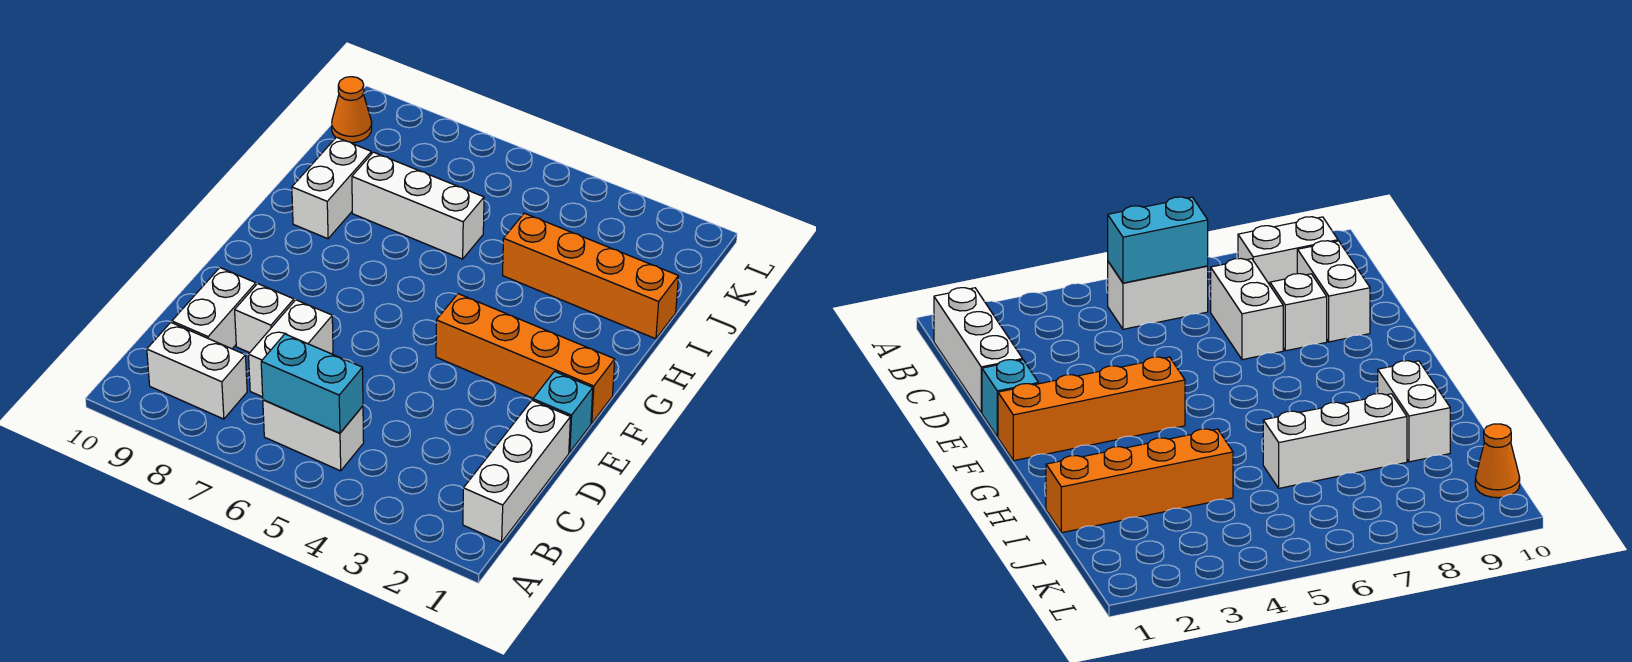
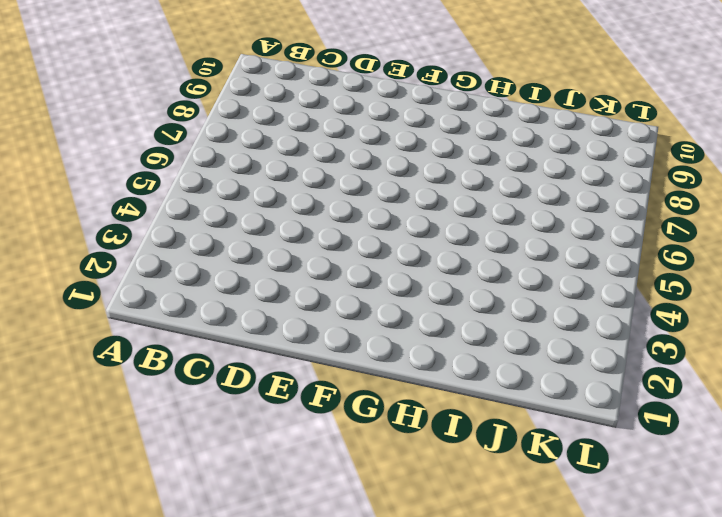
none -> white brick B1:D1 level 1
none -> white brick B5:B6 level 1
none -> white brick B8:B9 level 1

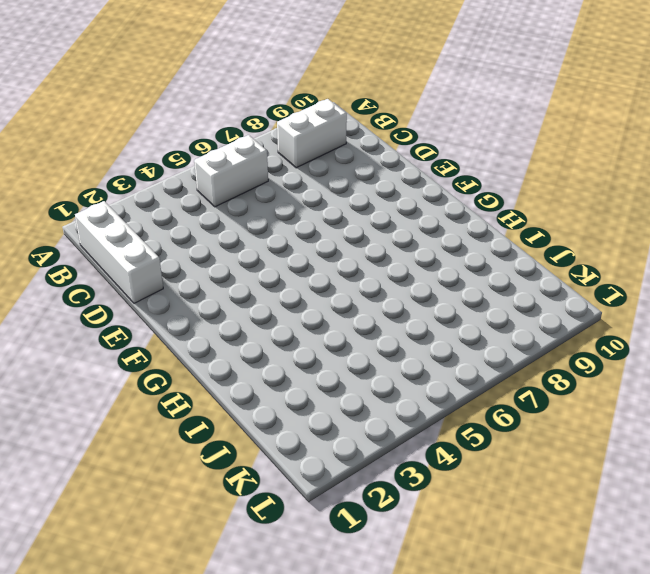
none -> white brick C7:D7 level 1
none -> white brick C9:D9 level 1
none -> white brick D8 level 1

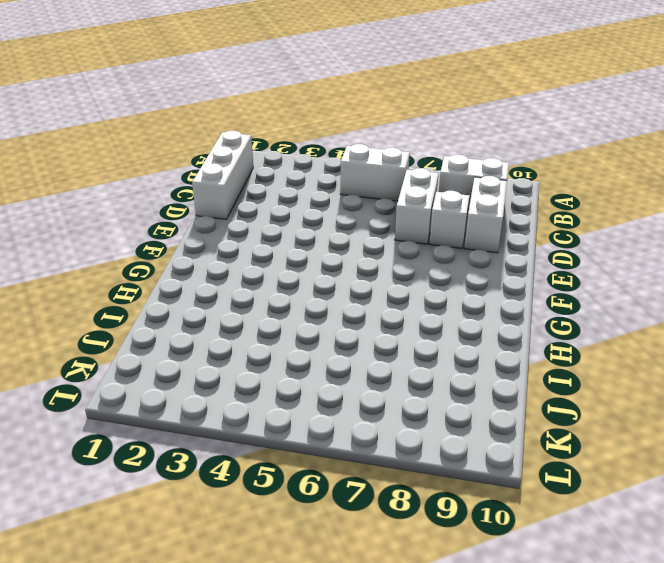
none -> cyan brick E1 level 1
none -> orange brick F1:F4 level 1
none -> white brick H9:I9 level 1

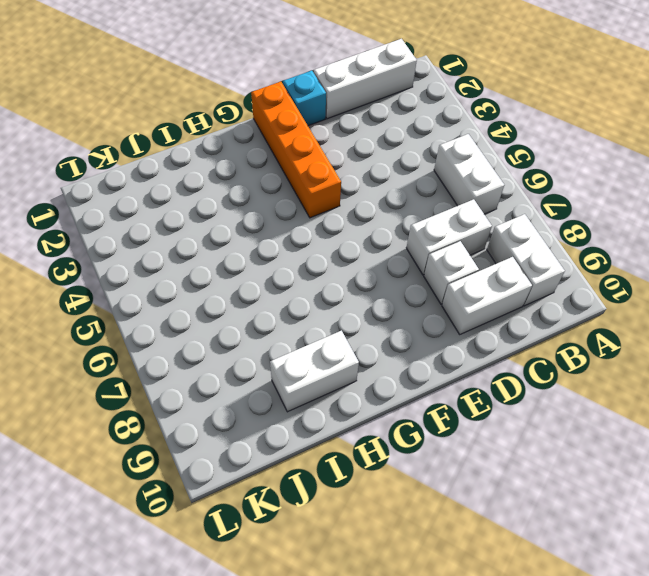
none -> orange brick I1:I4 level 1
none -> white brick I6:I8 level 1
none -> orange cone K10 level 1

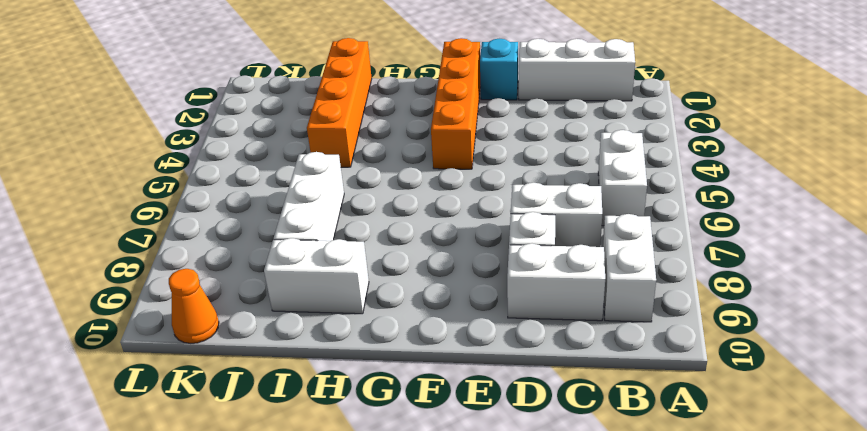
none -> cyan brick B5:B6 level 2

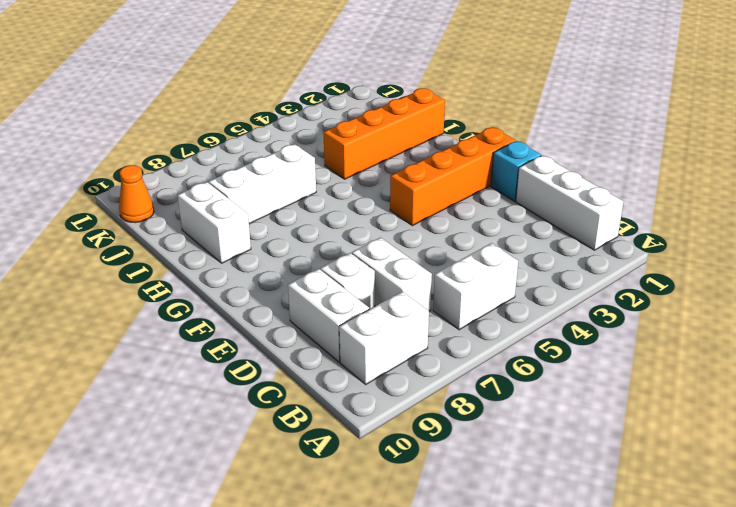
none -> cyan brick B5:B6 level 2

